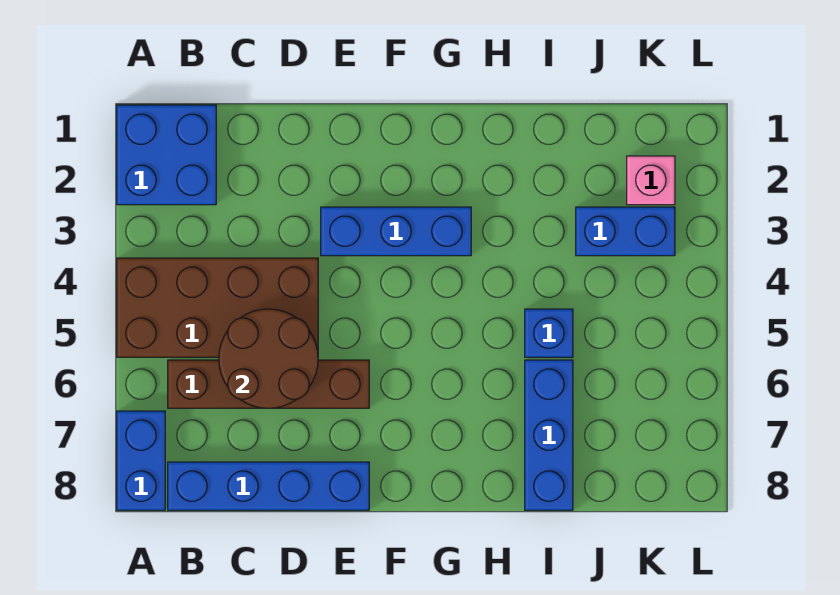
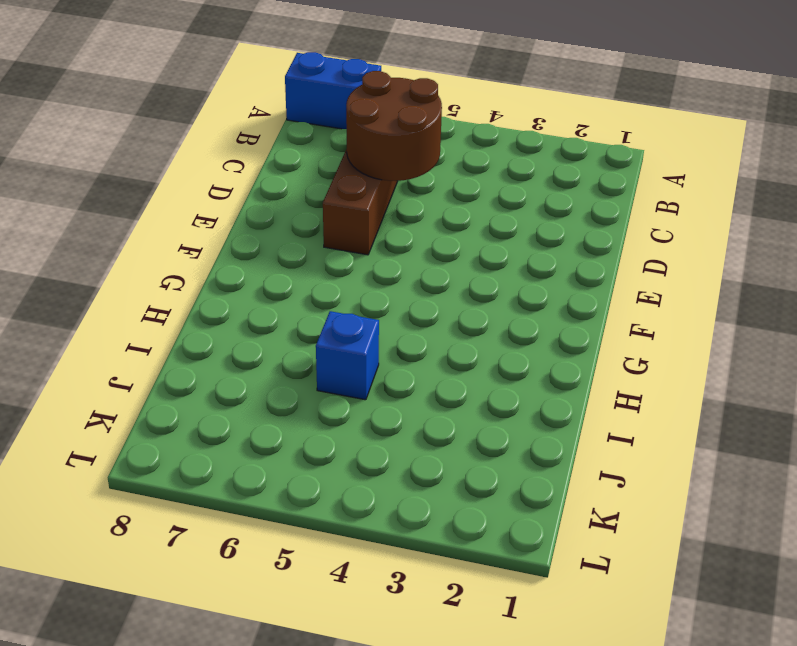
none -> blue brick A1:B2 level 1
none -> brown brick A4:D5 level 1

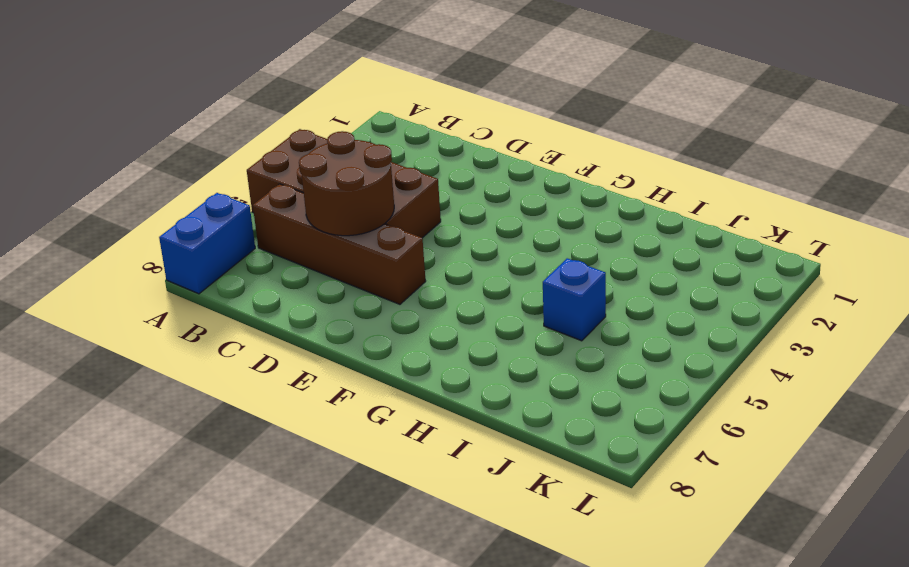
none -> blue brick A1:B2 level 1
none -> blue brick B8:E8 level 1

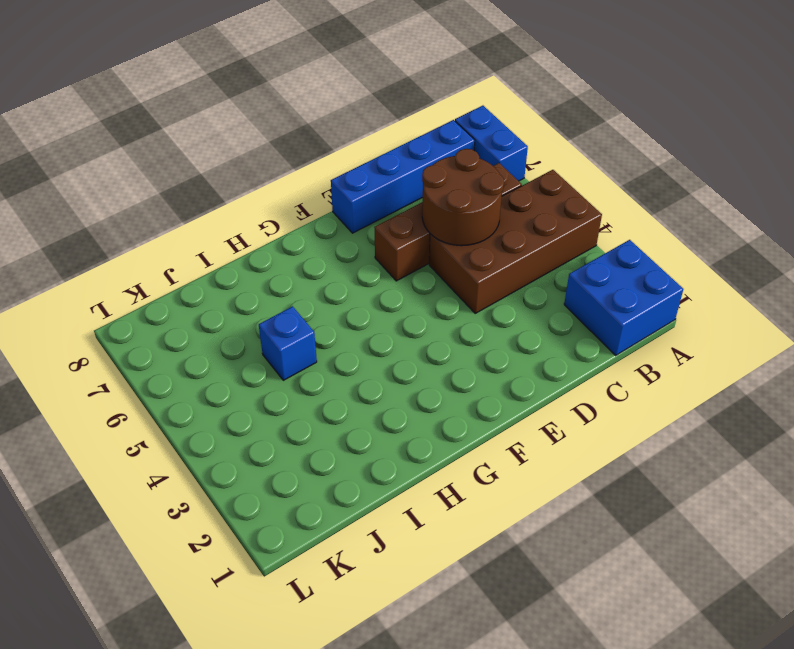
none -> blue brick E3:G3 level 1
none -> blue brick I6:I8 level 1

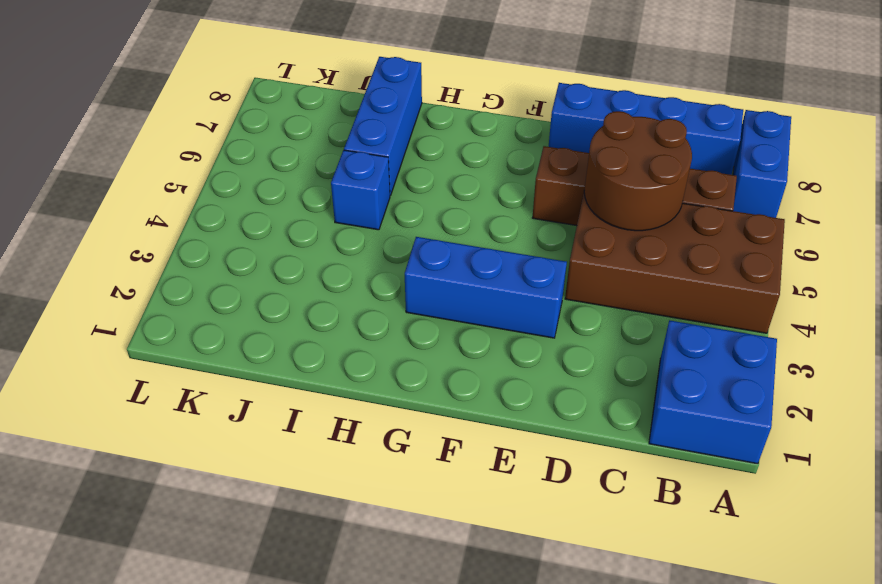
none -> blue brick J3:K3 level 1
none -> pink brick K2 level 1

